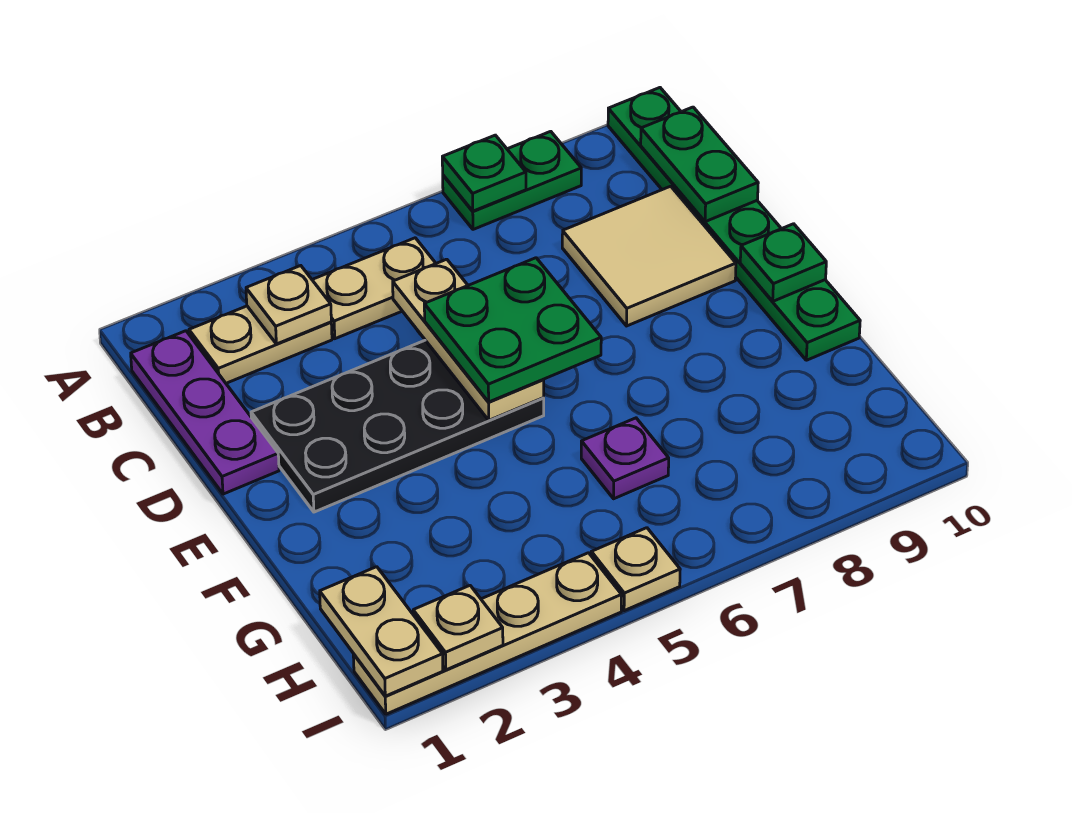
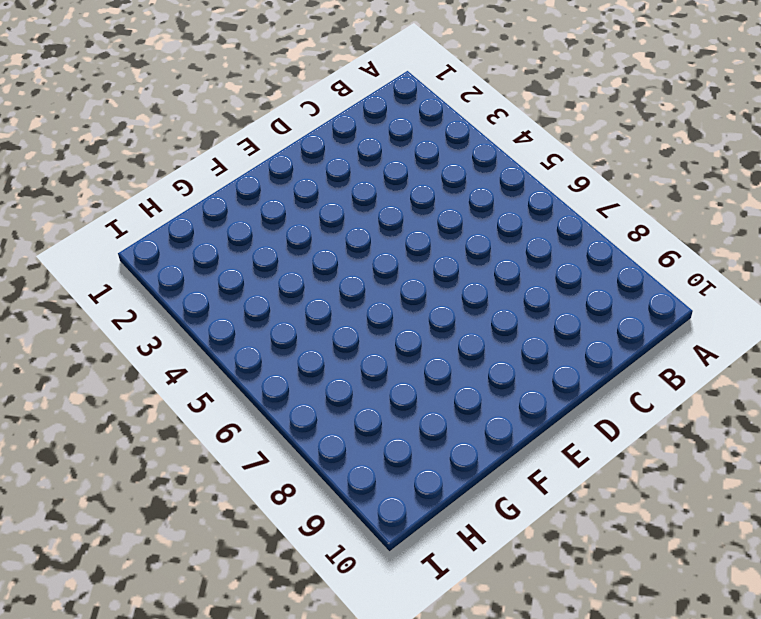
none -> green plate A7:A8 level 1
none -> green plate A10:F10 level 1
none -> purple plate B1:D1 level 1

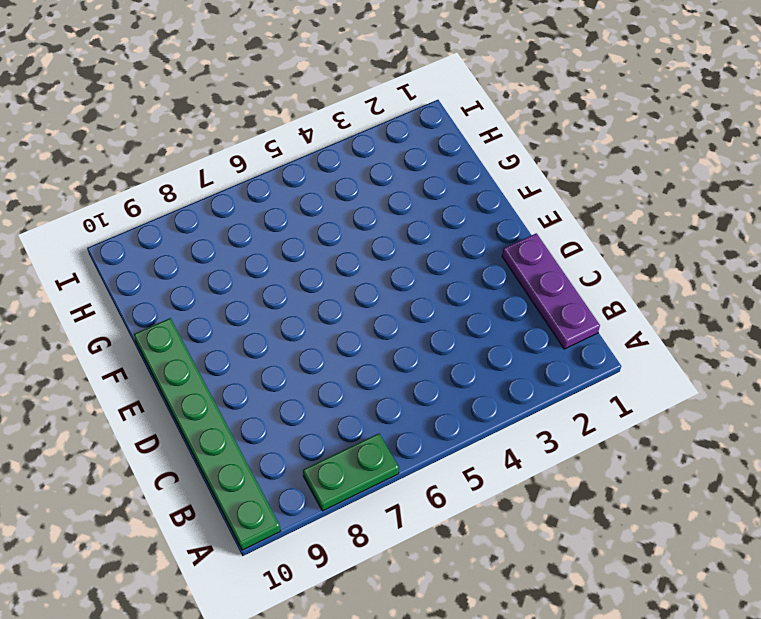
none -> tan plate B2:B3 level 1
none -> tan plate B4:B5 level 1
none -> tan tile C8:D9 level 1

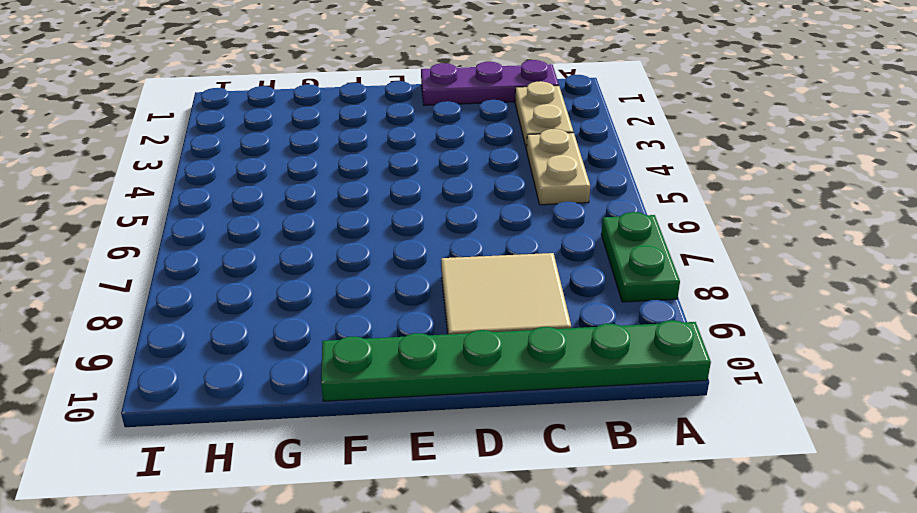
none -> black plate D2:E5 level 1
none -> purple plate G6 level 1
none -> tan plate I1:I4 level 1

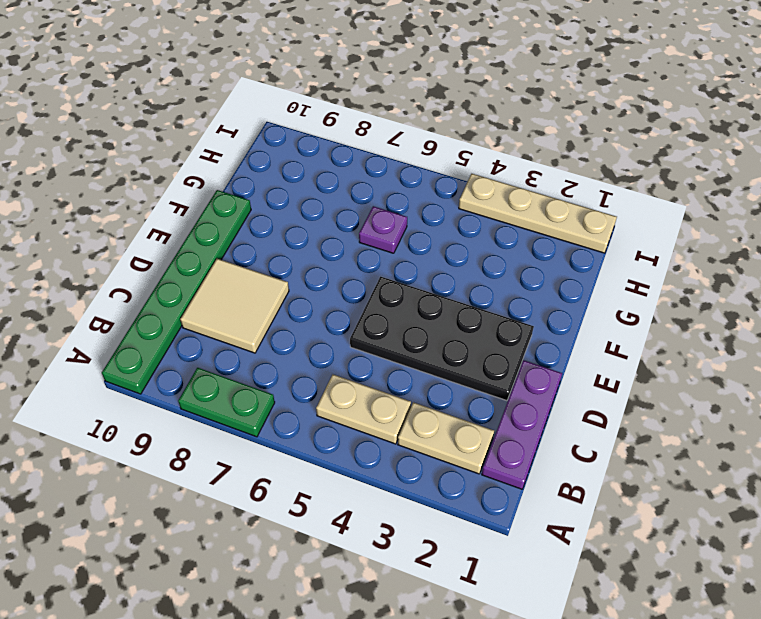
none -> tan plate I5 level 1
none -> green plate A7 level 2
none -> tan plate B3 level 2

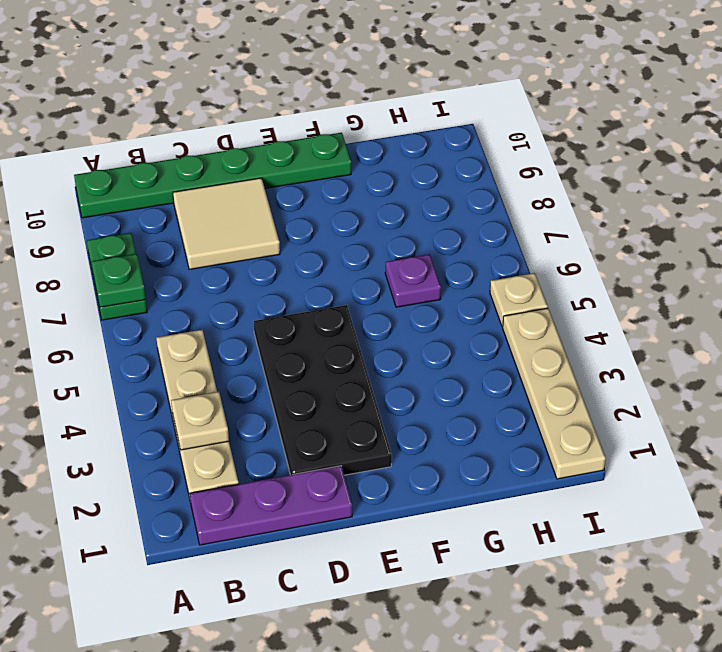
none -> green plate B10:C10 level 2
none -> tan plate C5:E5 level 2
none -> green plate E10 level 2

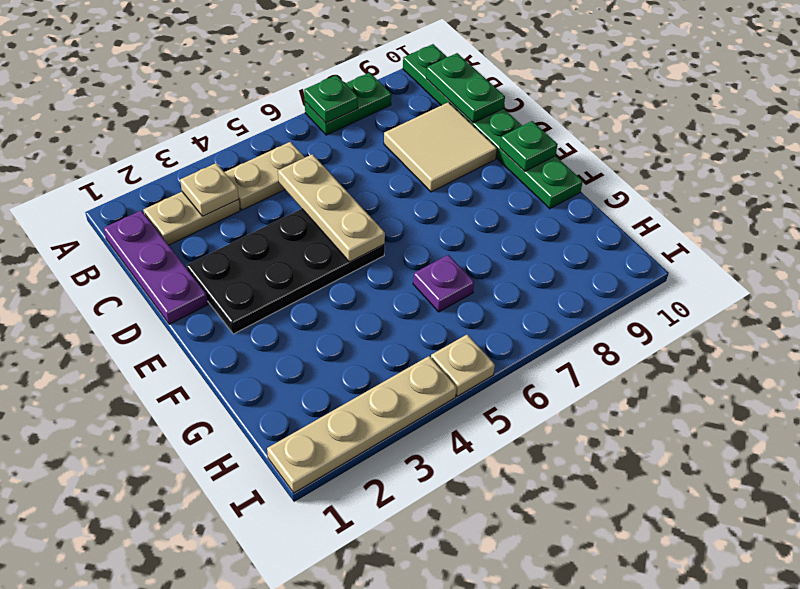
none -> tan plate H1:I1 level 2
none -> tan plate I2 level 2
none -> green plate D5:E6 level 3

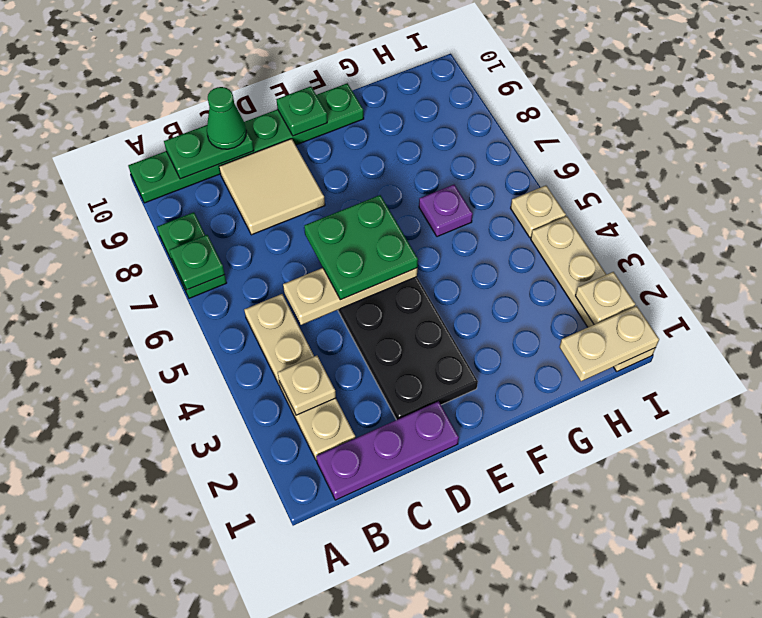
green cone C10 level 3 -> none

